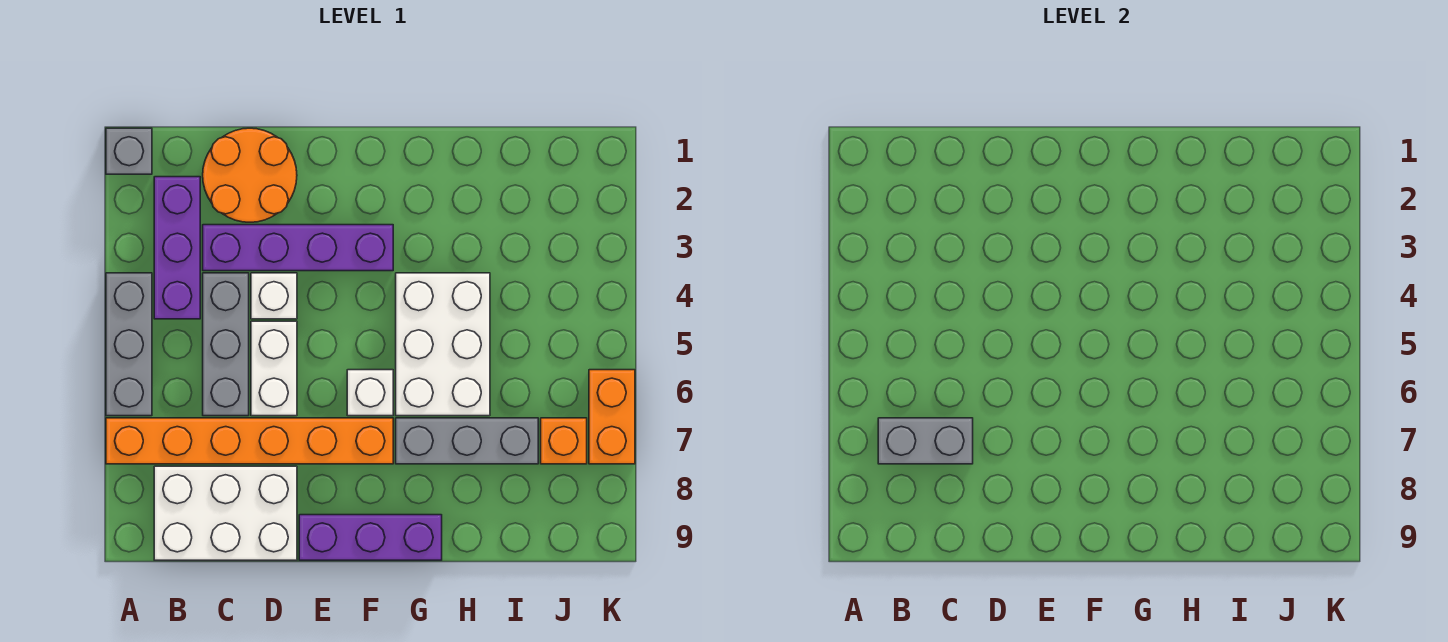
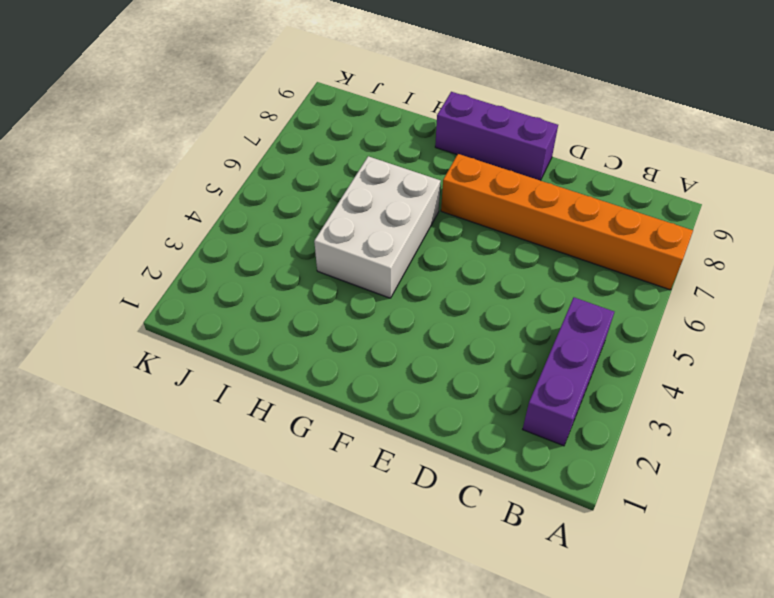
none -> grey brick A1 level 1
none -> grey brick A4:A6 level 1
none -> white brick B8:D9 level 1

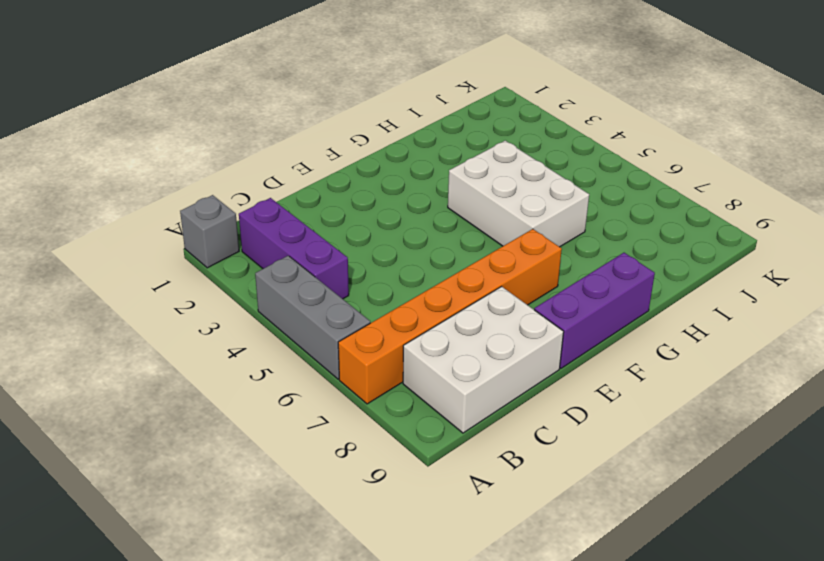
none -> orange round brick C1:D2 level 1
none -> purple brick C3:F3 level 1
none -> grey brick C4:C6 level 1

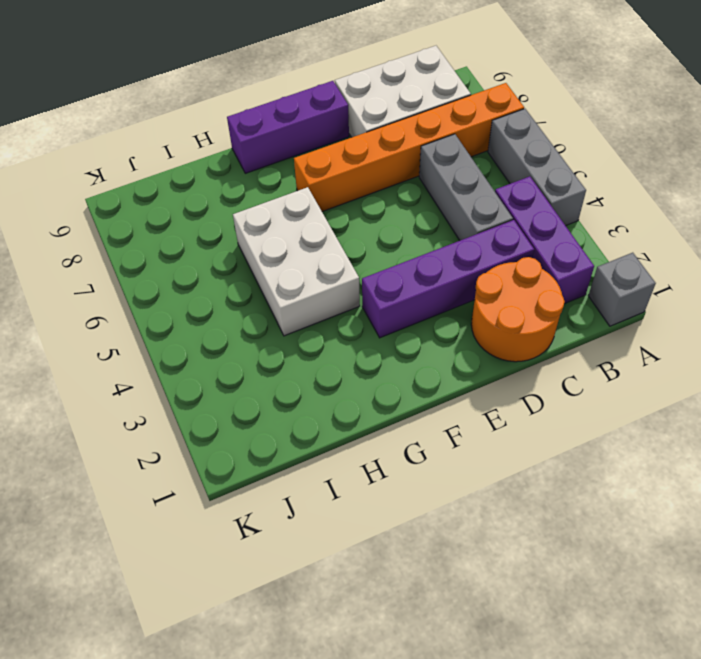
none -> white brick D4 level 1
none -> white brick D5:D6 level 1
none -> white brick F6 level 1

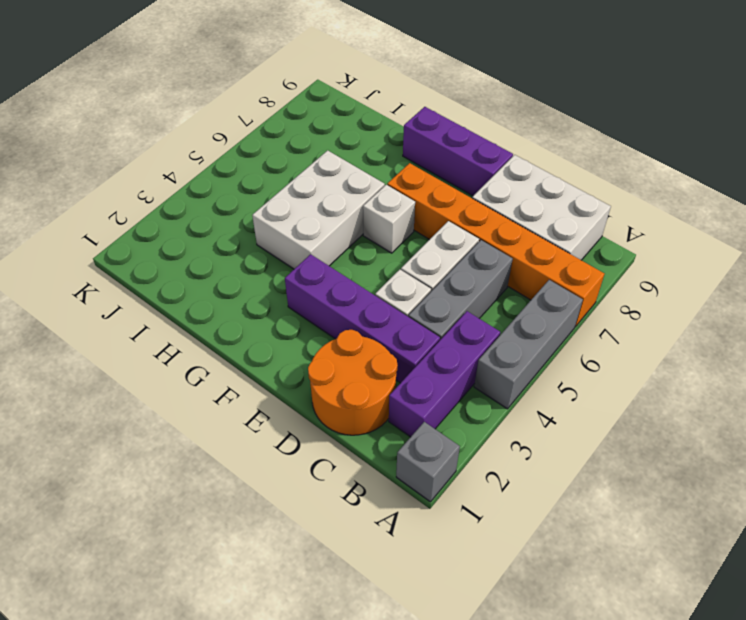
none -> grey brick G7:I7 level 1
none -> orange brick J7 level 1
none -> orange brick K6:K7 level 1

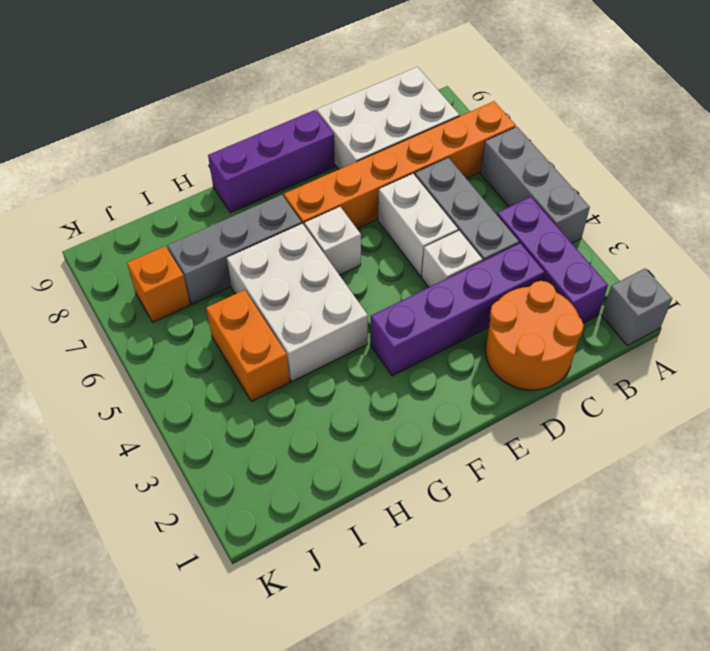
orange brick I4:I5 level 1 -> orange brick K6:K7 level 1
none -> grey brick B7:C7 level 2

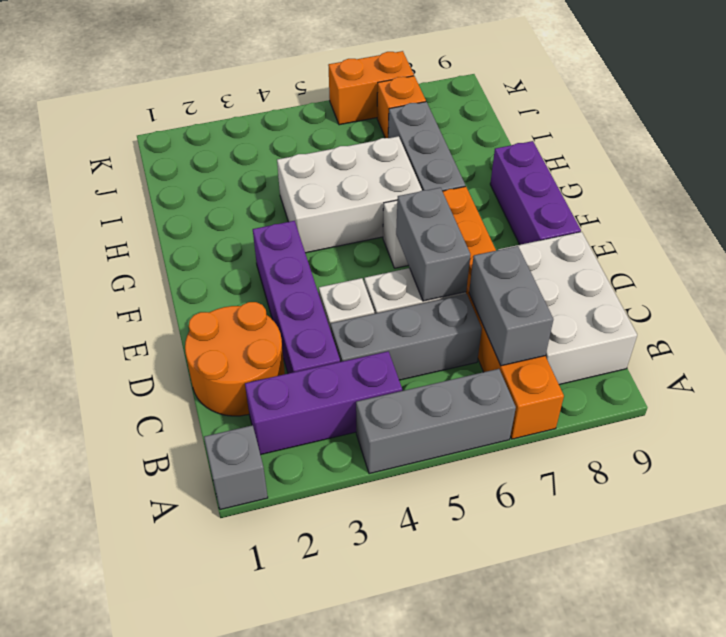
grey brick D6:E6 level 2 -> none

